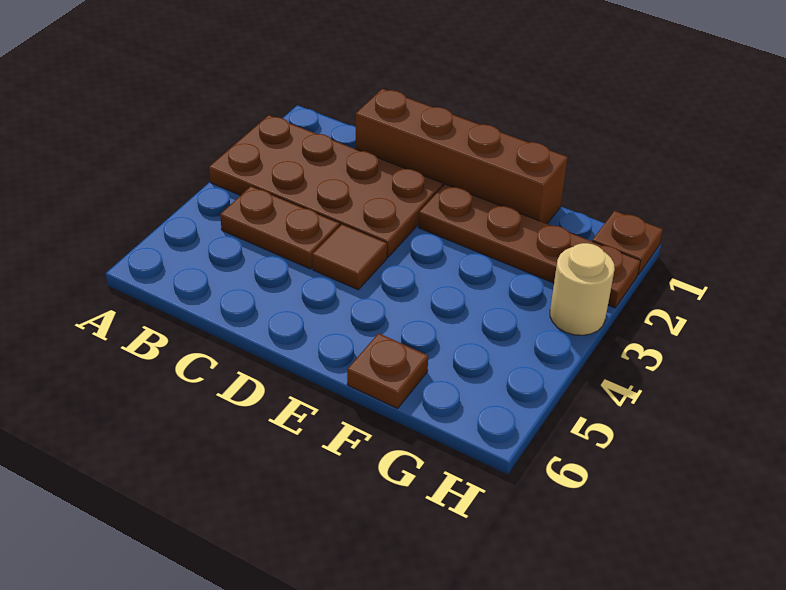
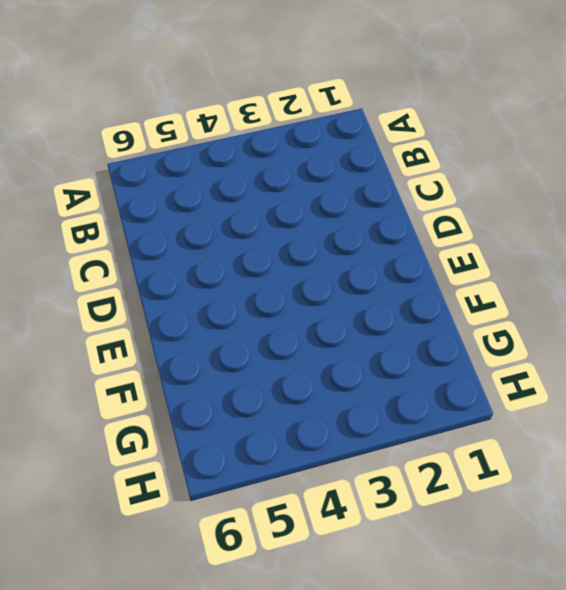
none -> brown plate A2:D3 level 1
none -> brown plate B4:C4 level 1

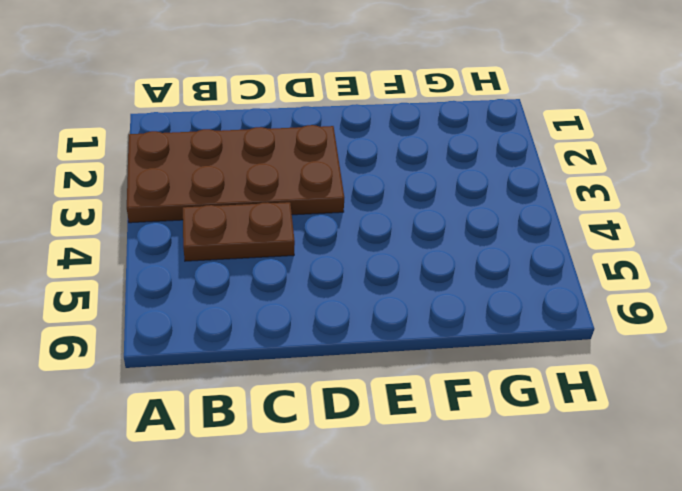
none -> brown brick C1:F1 level 1
none -> brown tile D4 level 1

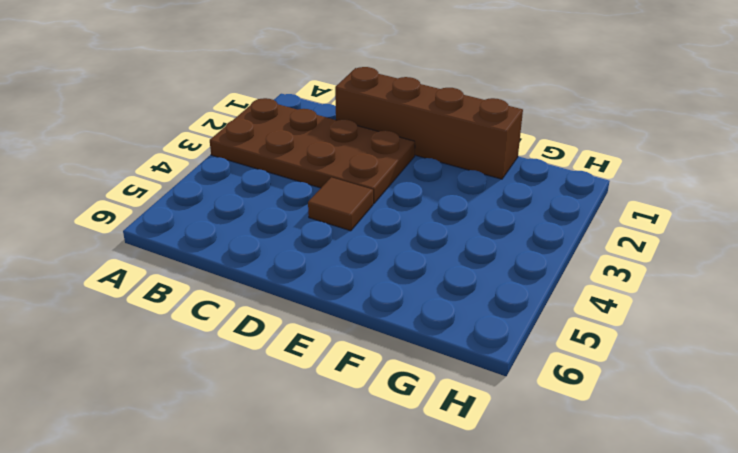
none -> brown plate B4:C4 level 1
none -> brown plate E2:H2 level 1

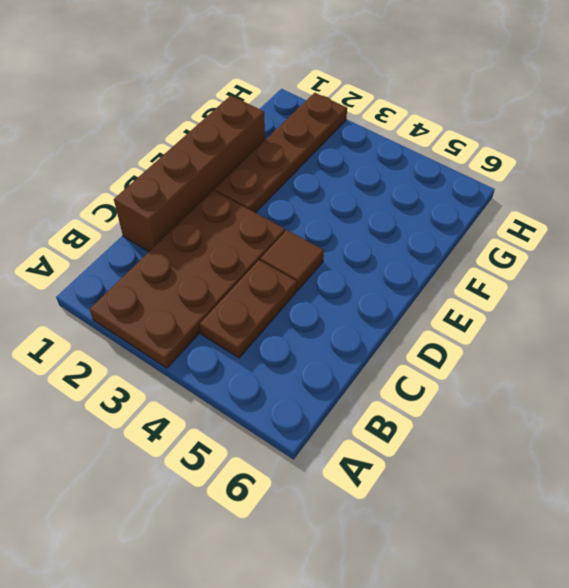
none -> brown plate F6 level 1
none -> brown plate H1 level 1

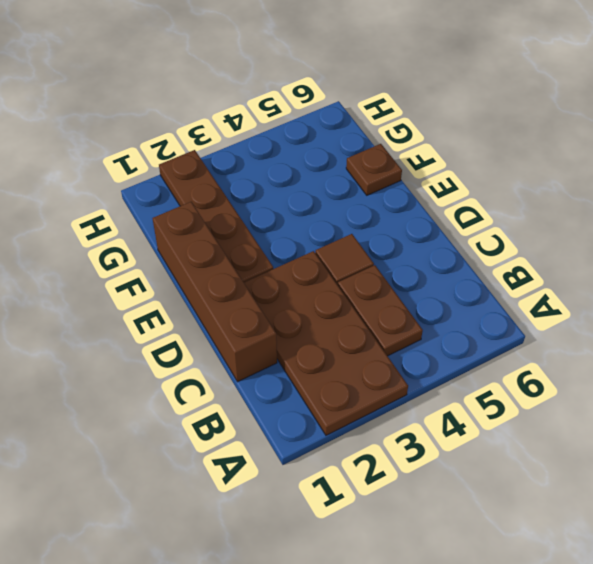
none -> brown plate H1 level 1
none -> tan round brick H3 level 1

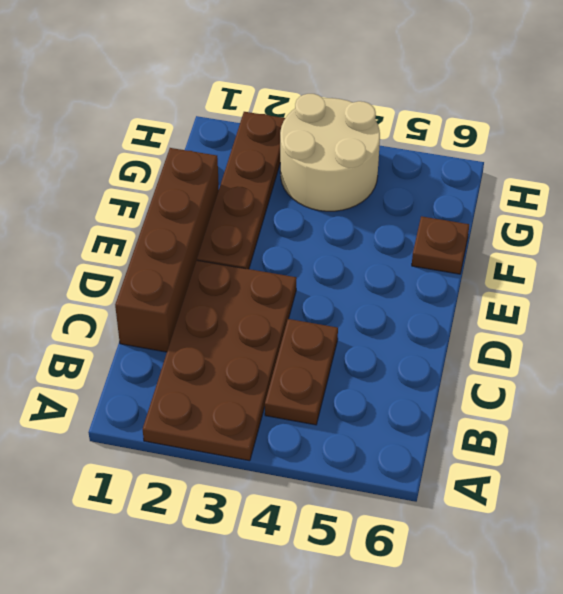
tan round brick G3:H4 level 1 -> tan round brick H3 level 1
none -> brown tile D4 level 1
none -> brown plate H1 level 1

